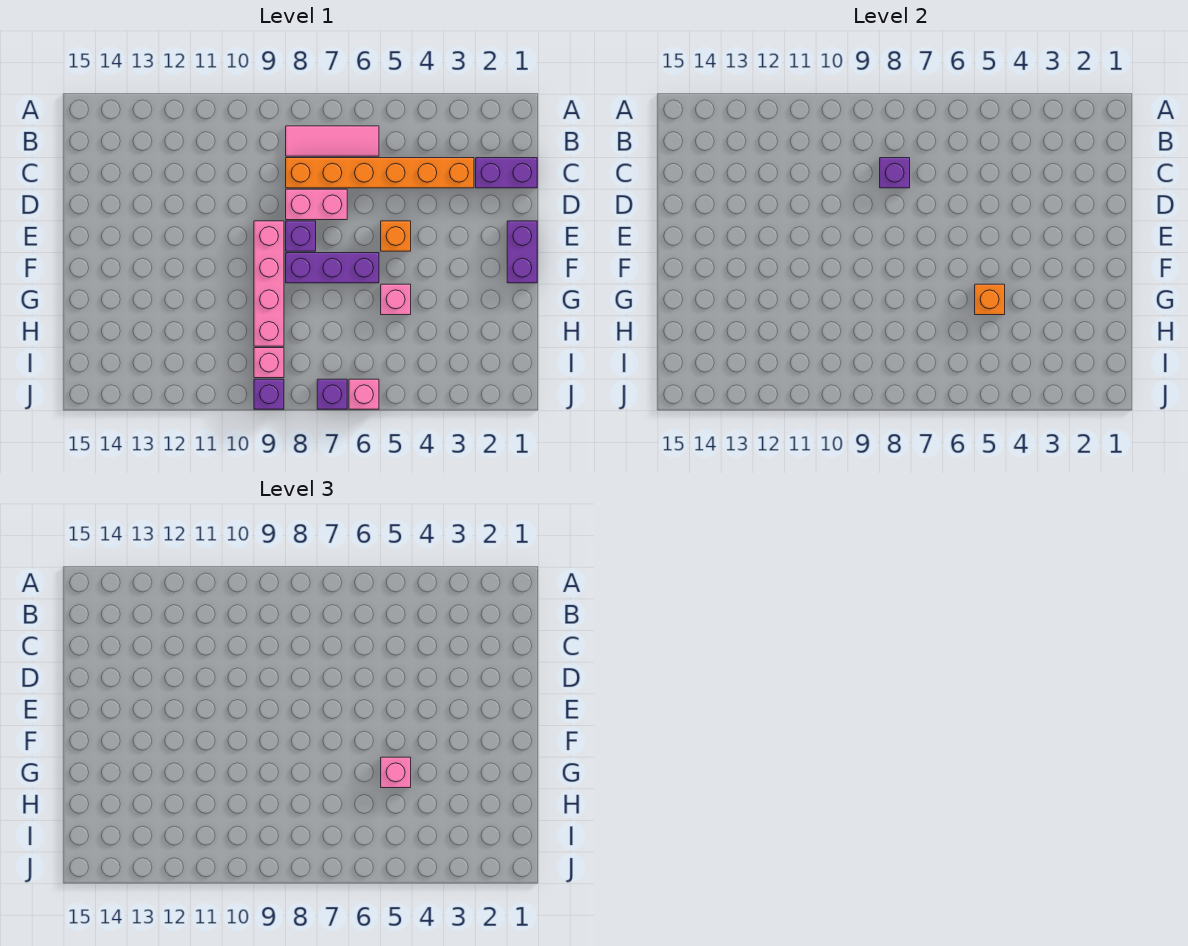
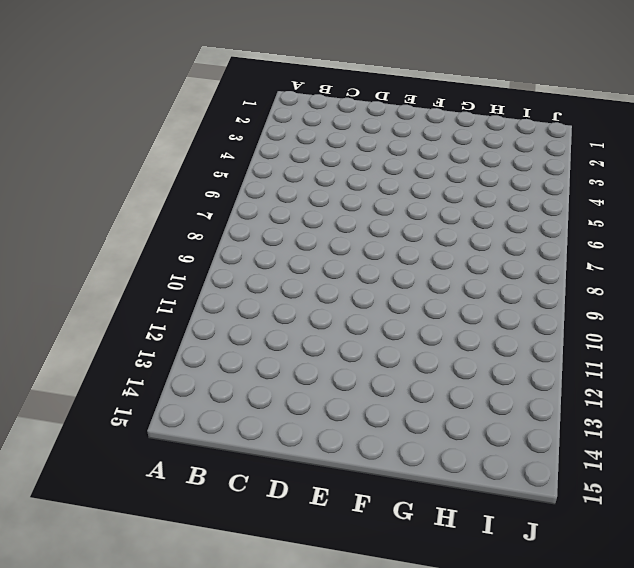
none -> pink tile B6:B8 level 1
none -> purple brick C1:C2 level 1
none -> orange brick C3:C8 level 1

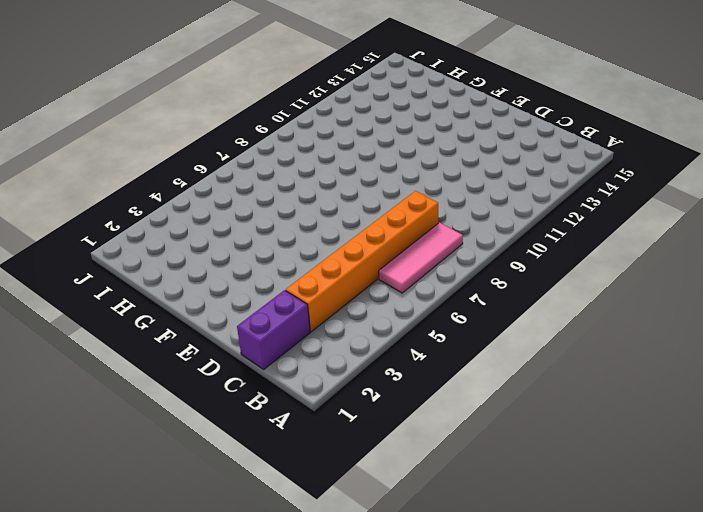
none -> pink brick D7:D8 level 1
none -> purple brick E1:F1 level 1
none -> orange brick E5 level 1

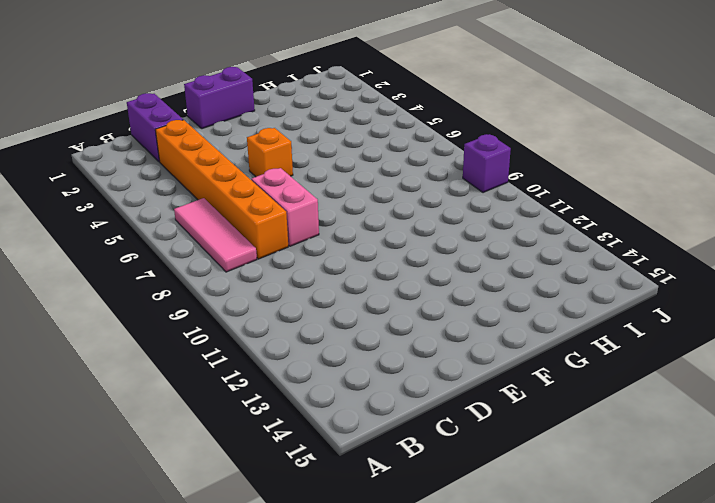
none -> purple brick E8 level 1
none -> pink brick E9:H9 level 1
none -> purple brick F6:F8 level 1

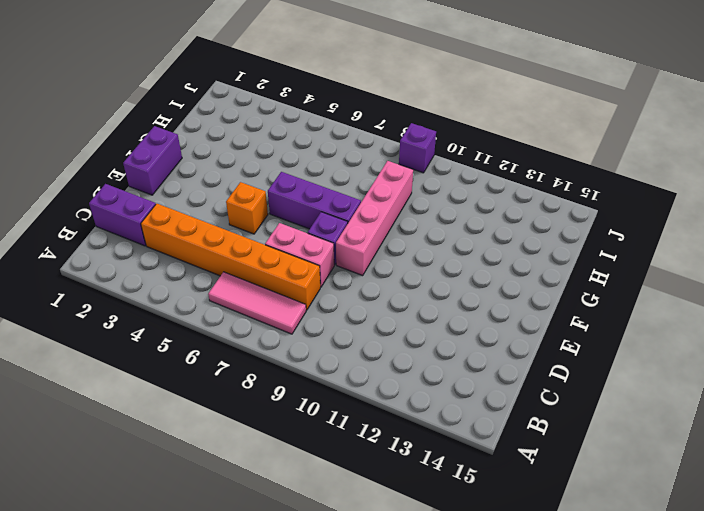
none -> pink brick G5 level 1
none -> pink brick I9 level 1
none -> pink brick J6 level 1

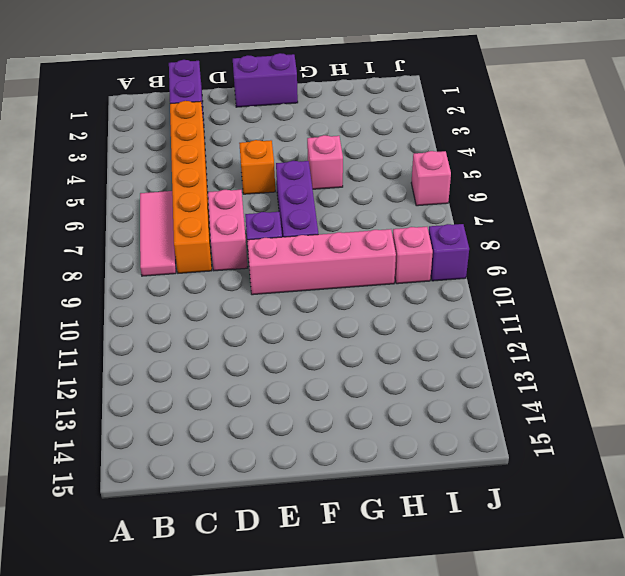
none -> purple brick J7 level 1
none -> purple brick C8 level 2
none -> orange brick G5 level 2

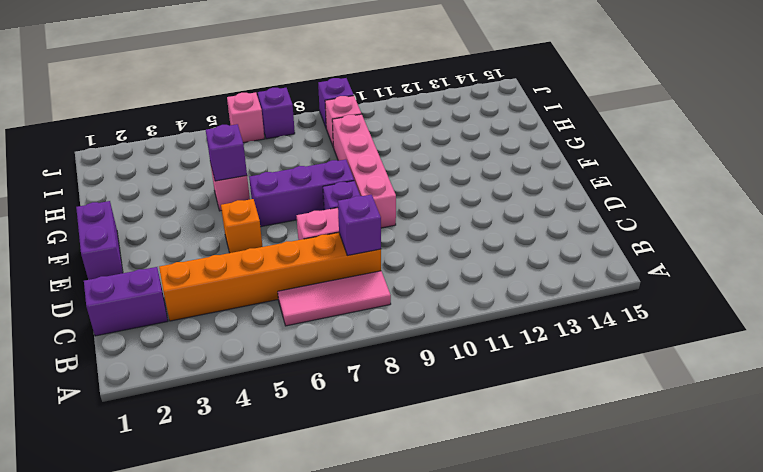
purple brick G5 level 2 -> orange brick G5 level 2
none -> pink brick G5 level 3

